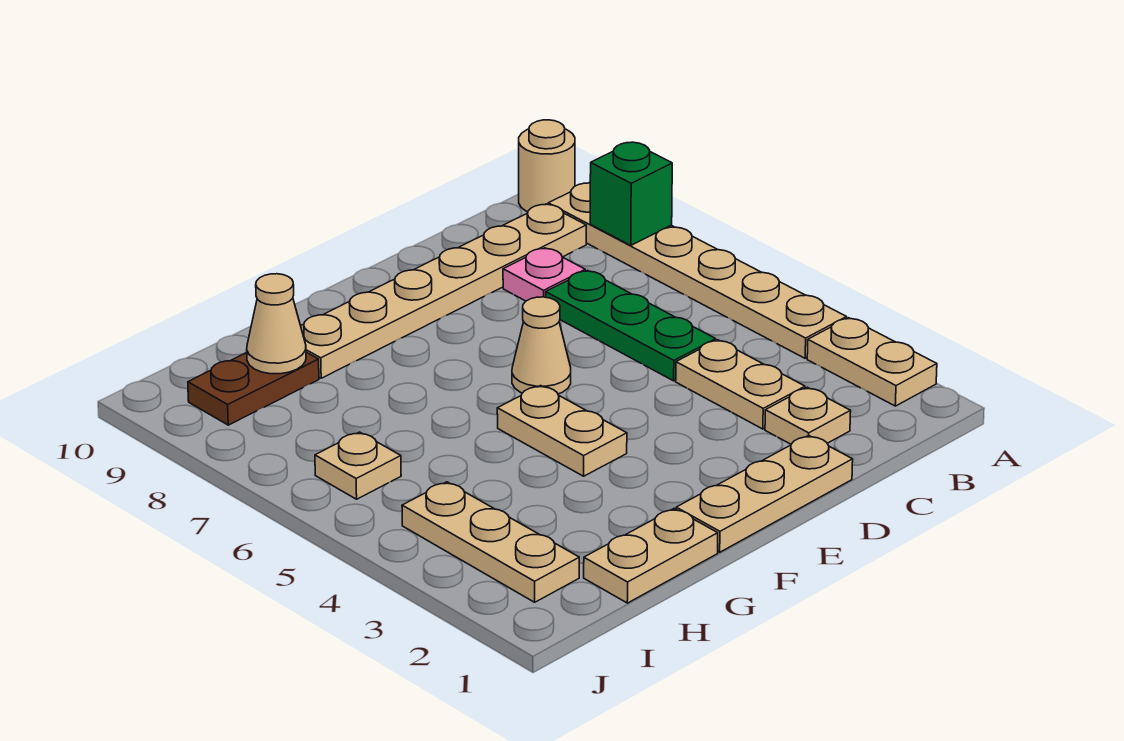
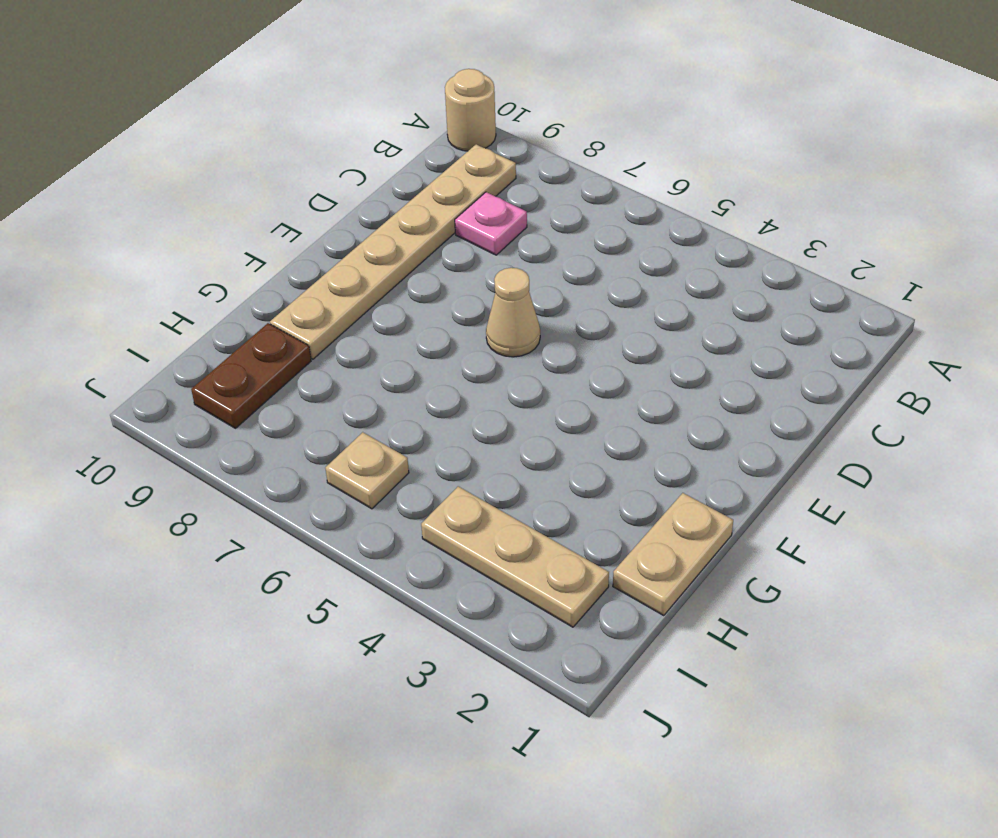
none -> tan plate A2:A3 level 1
none -> tan plate A4:A9 level 1
none -> tan plate C2 level 1

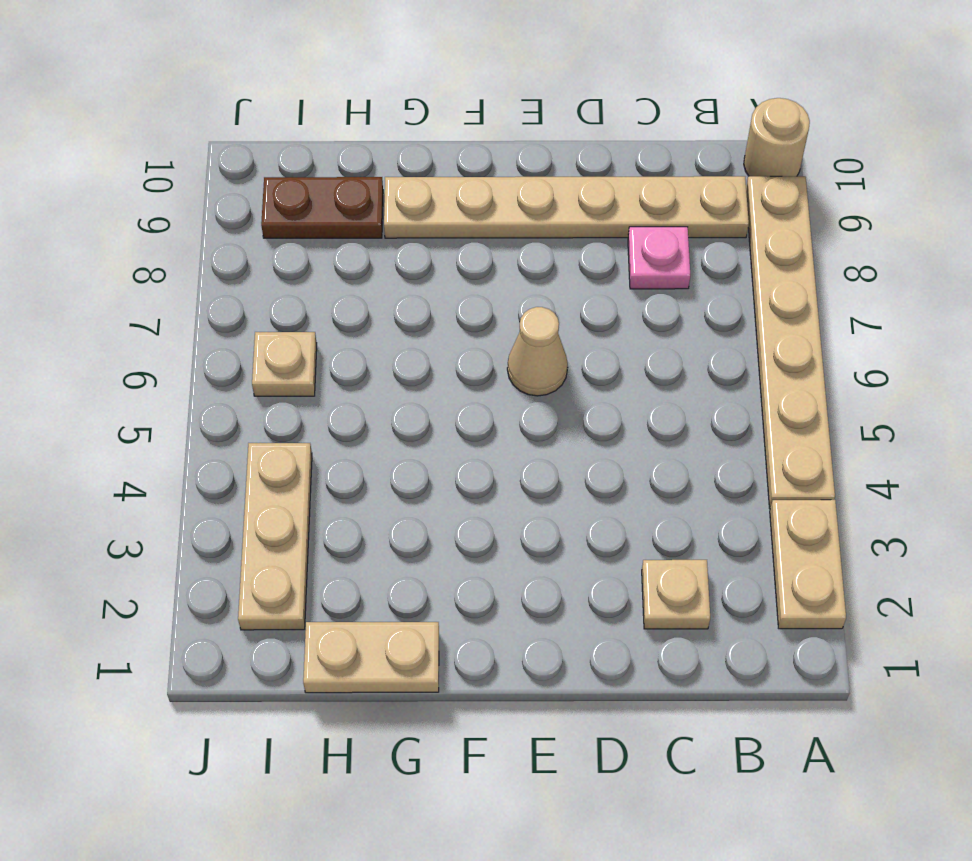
none -> tan plate C3:C4 level 1
none -> green plate C5:C7 level 1
none -> tan plate D1:F1 level 1

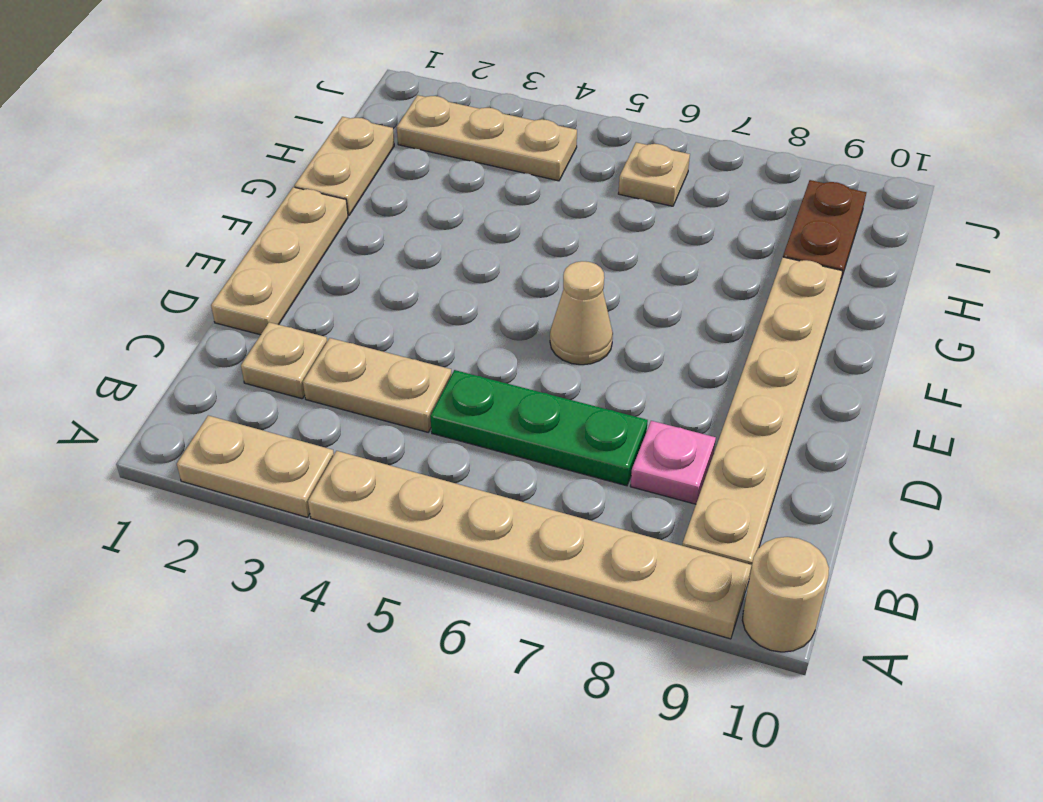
none -> tan plate F4:F5 level 1
none -> green brick A8 level 2
none -> tan cone H9 level 2

